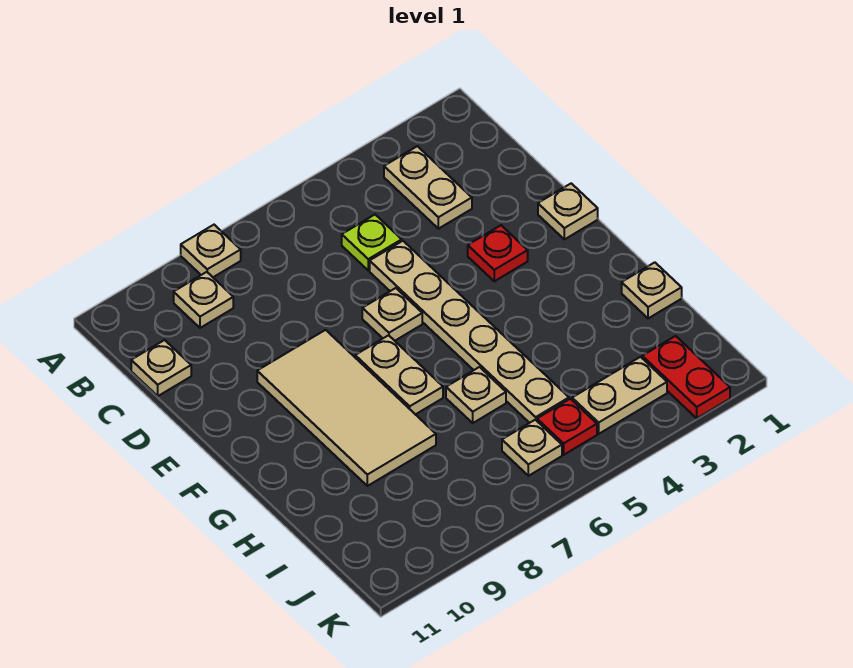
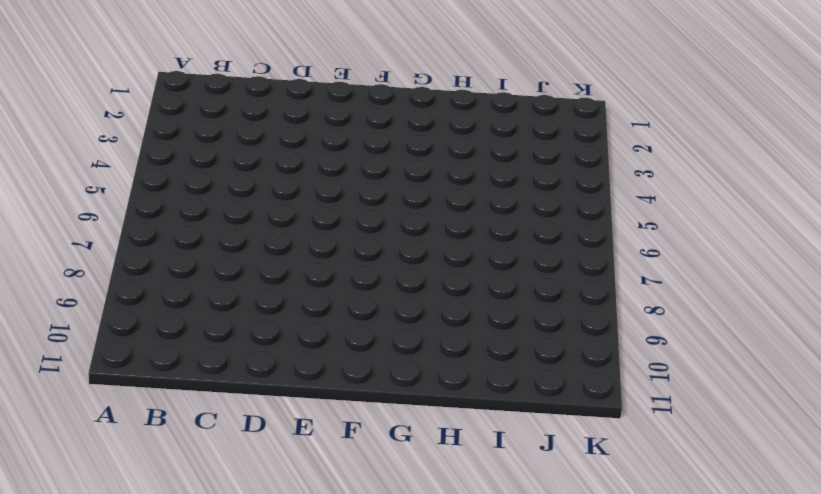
none -> tan plate A8 level 1
none -> tan plate B3:C3 level 1
none -> tan plate B9 level 1

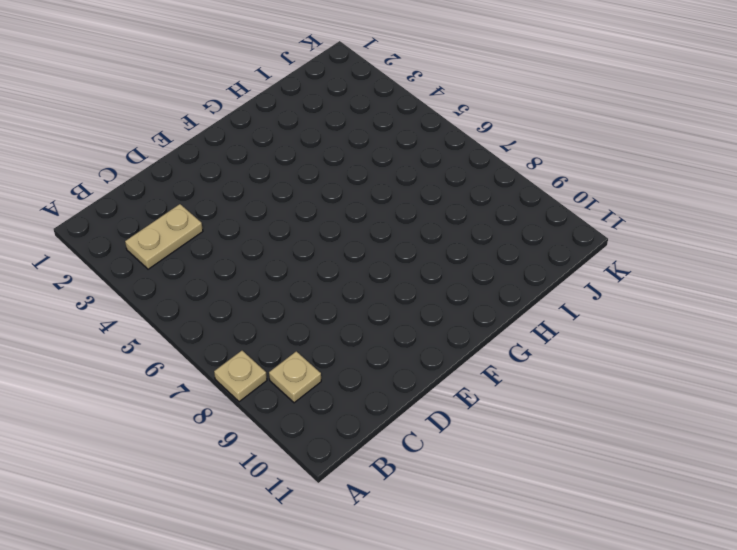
none -> lime plate C5 level 1
none -> tan plate C11 level 1
none -> tan plate D5:I5 level 1

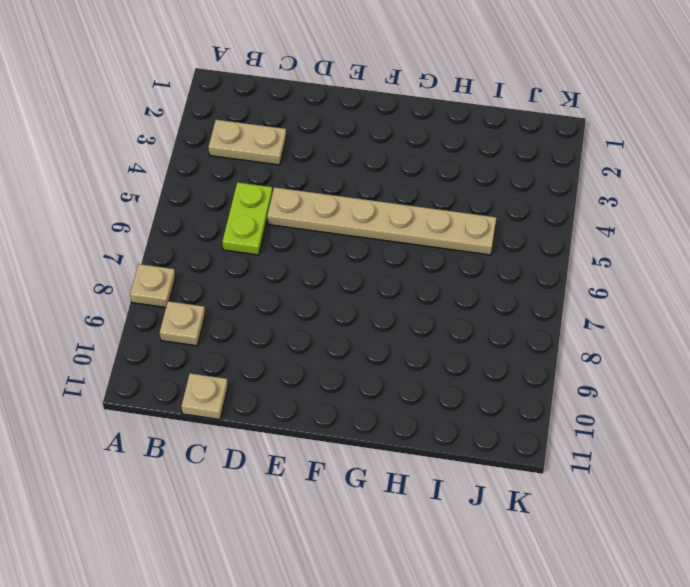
lime plate C5:C6 level 1 -> lime plate C5 level 1
none -> tan plate E1 level 1
none -> red plate E3 level 1
none -> tan plate E6 level 1

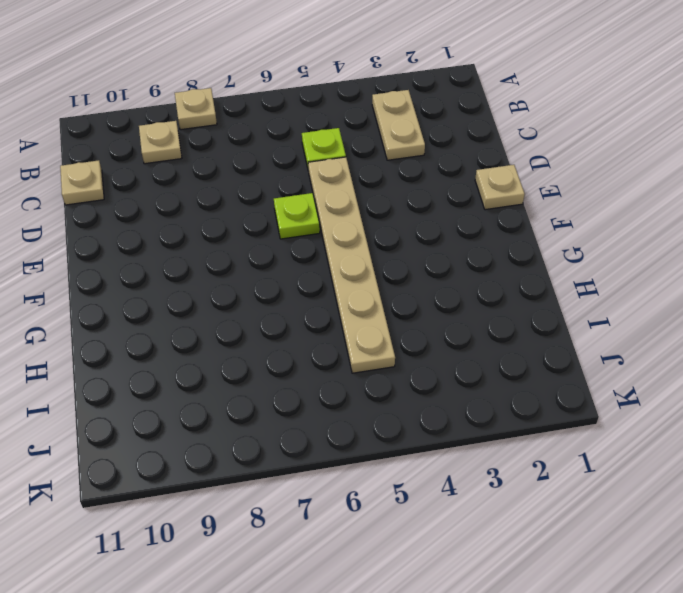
lime plate E6 level 1 -> tan plate E6 level 1
none -> red plate E3 level 1
none -> tan tile E8:H9 level 1
none -> tan plate F7:G7 level 1

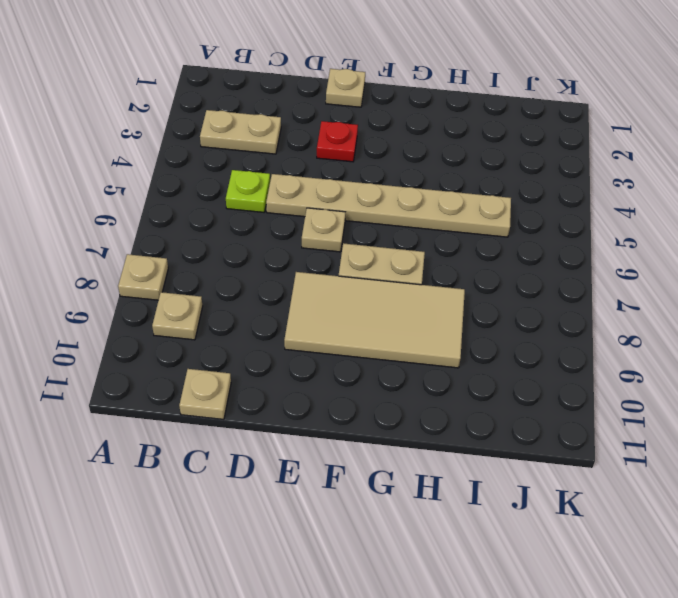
none -> tan plate H1 level 1
none -> tan plate H6 level 1
none -> red plate J2:K2 level 1

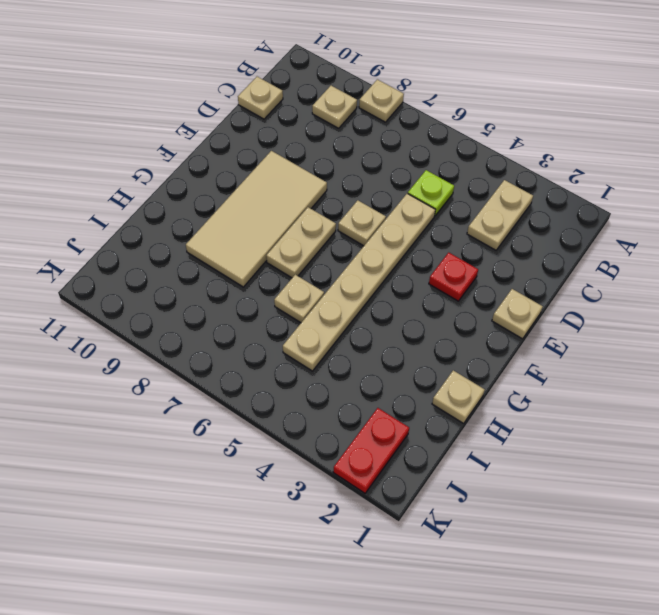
none -> tan plate J3:J4 level 1
none -> red plate J5 level 1
none -> tan plate J6 level 1

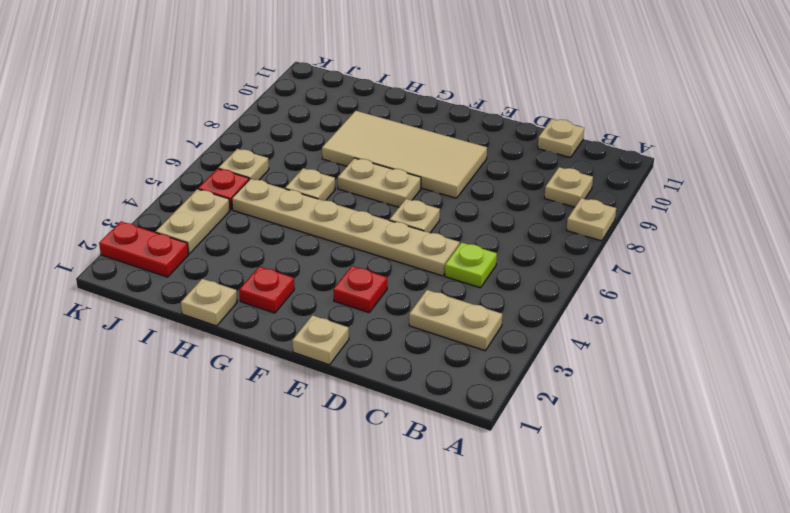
red plate G2 level 1 -> none

